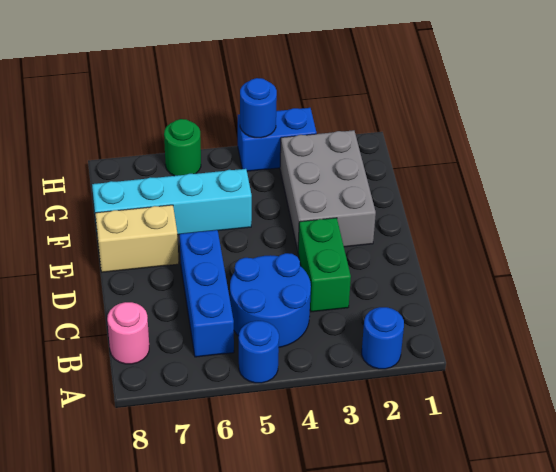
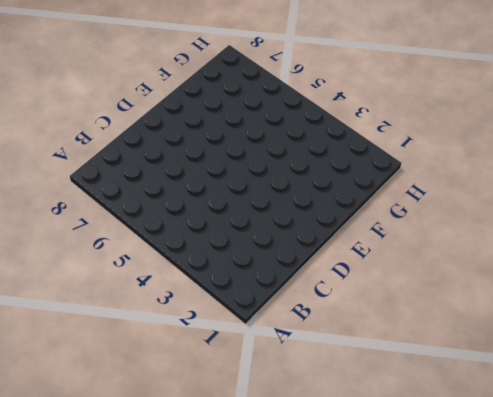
none -> blue round brick A2 level 1
none -> blue round brick A5 level 1
none -> blue round brick B4:C5 level 1

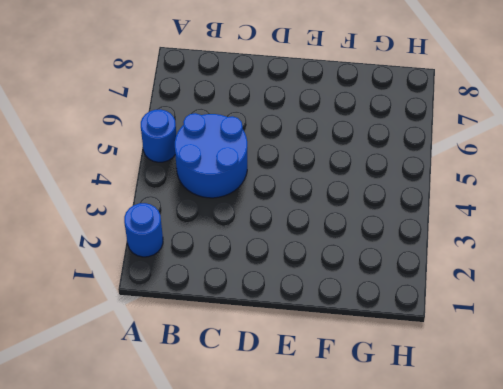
none -> blue brick B6:D6 level 1
none -> pink round brick B8 level 1
none -> green brick C3:D3 level 1

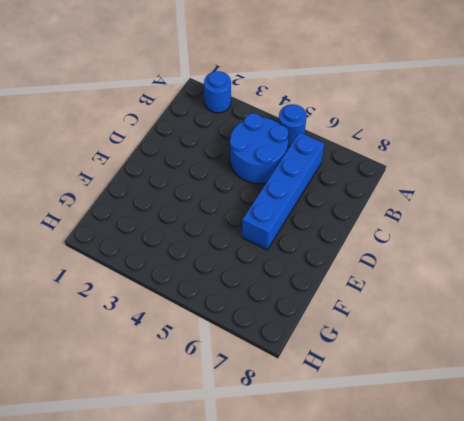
blue brick B6:E6 level 1 -> blue brick B6:D6 level 1
none -> pink round brick B8 level 1
none -> green brick C3:D3 level 1
none -> grey brick E2:G3 level 1

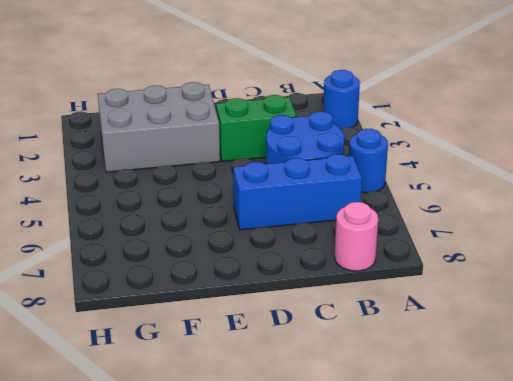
none -> tan brick E7:E8 level 1
none -> cyan brick F5:F8 level 1
none -> blue brick H3:H4 level 1

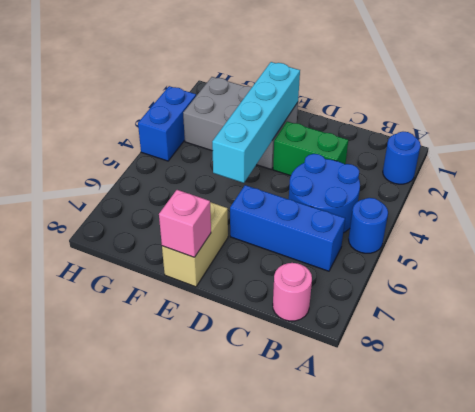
cyan brick E2:E5 level 2 -> cyan brick F5:F8 level 1
pink brick E8 level 2 -> none
none -> green round brick H6 level 1
none -> blue round brick H4 level 2

